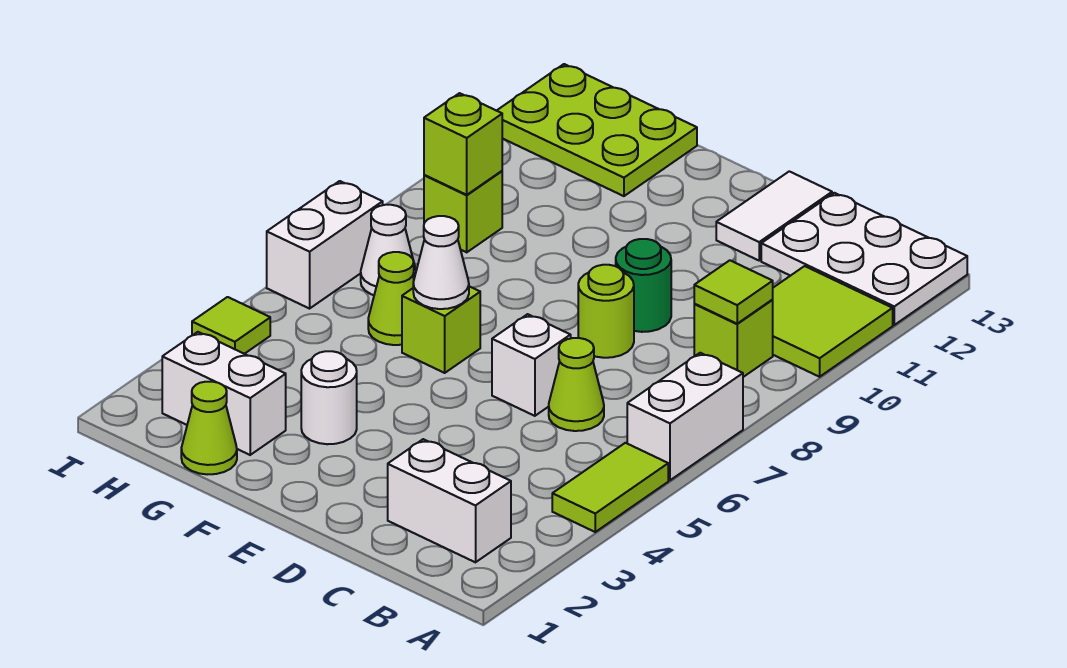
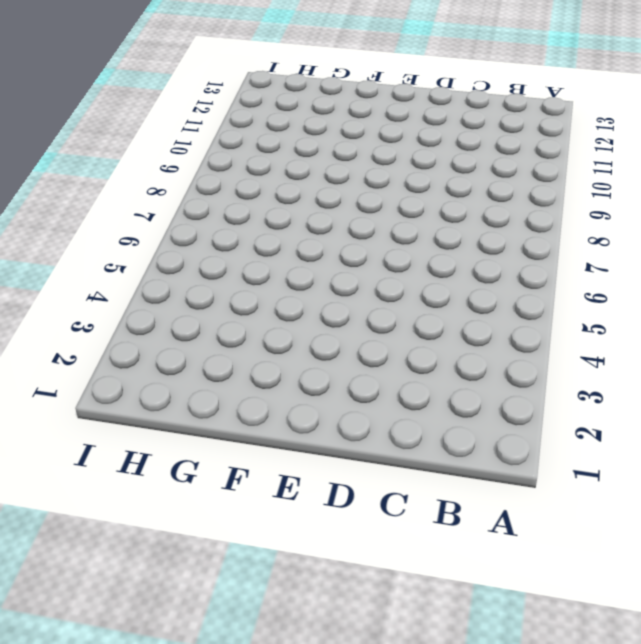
none -> lime tile A4:A5 level 1
none -> white brick A6:A7 level 1
none -> lime tile A10:B11 level 1

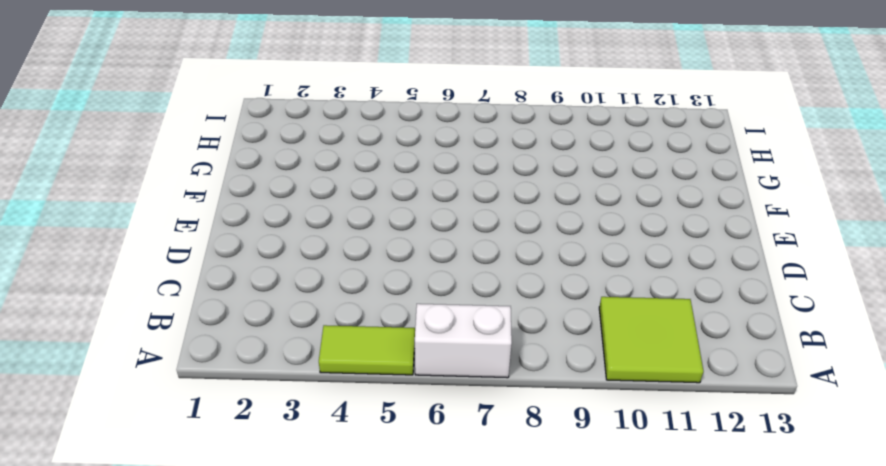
none -> white plate A12:C13 level 1
none -> white brick B2:C2 level 1
none -> lime brick B9 level 1

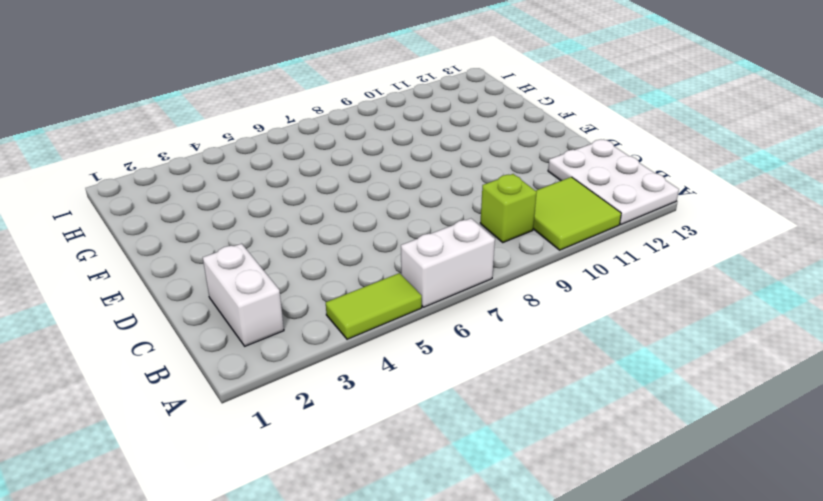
none -> lime cone C6 level 1
none -> white brick D6 level 1
none -> lime round brick D8 level 1

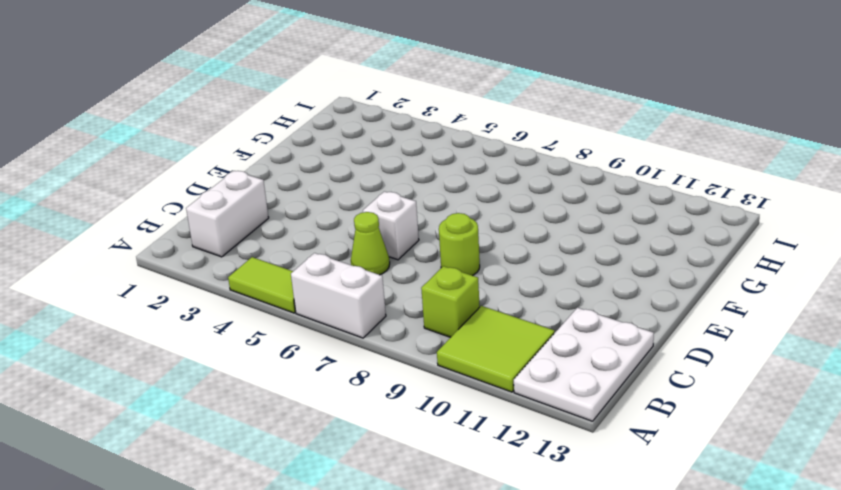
none -> green round brick D9 level 1
none -> white tile D12:D13 level 1
none -> white round brick F3 level 1

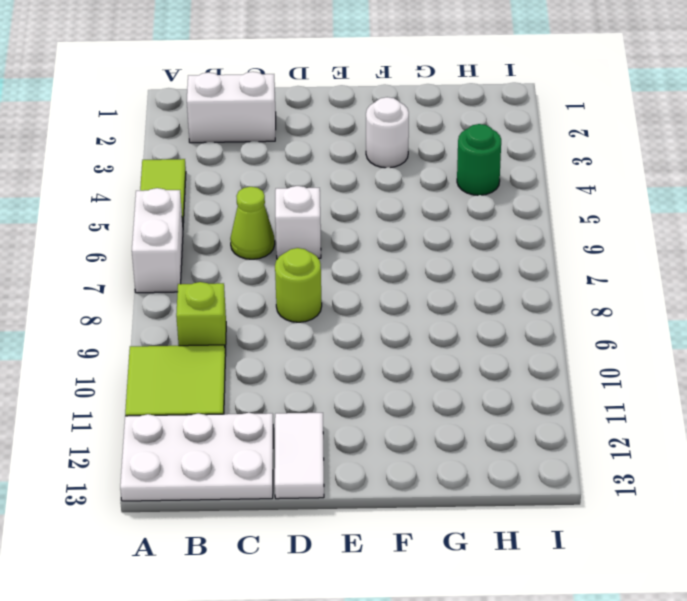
green round brick H4 level 1 -> green round brick D9 level 1
none -> lime brick F6 level 1
none -> lime cone G1 level 1
none -> white brick G2:H2 level 1

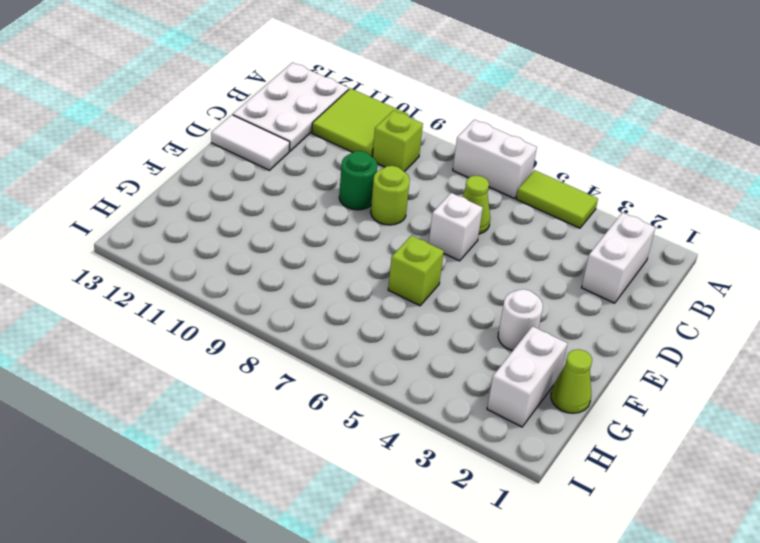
none -> lime cone G6 level 1
none -> lime plate G12:I13 level 1
none -> white cone H7 level 1

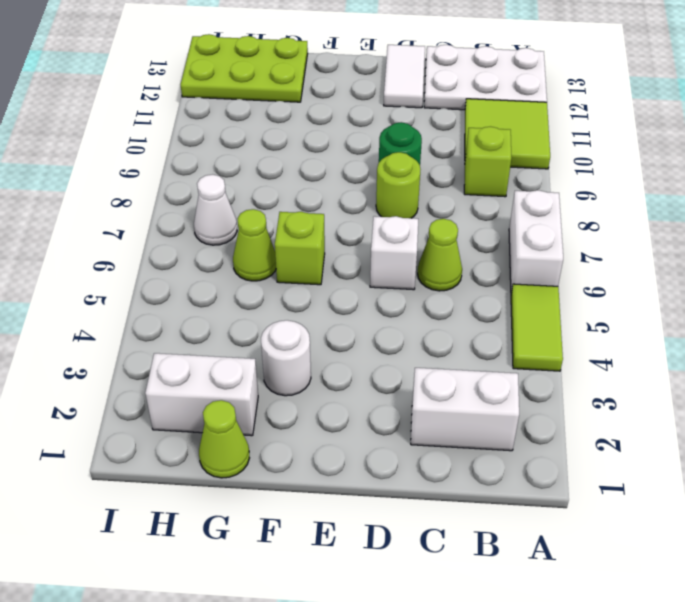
none -> lime brick H9 level 1
none -> lime tile I4 level 1
none -> white brick I6:I7 level 1

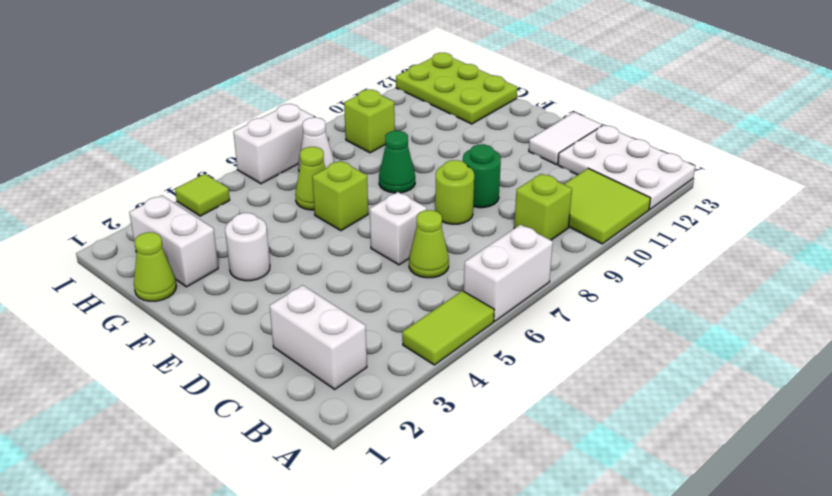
green cone F8 level 1 -> none
none -> lime tile B9 level 2
none -> white cone F6 level 2
none -> lime brick H9 level 2

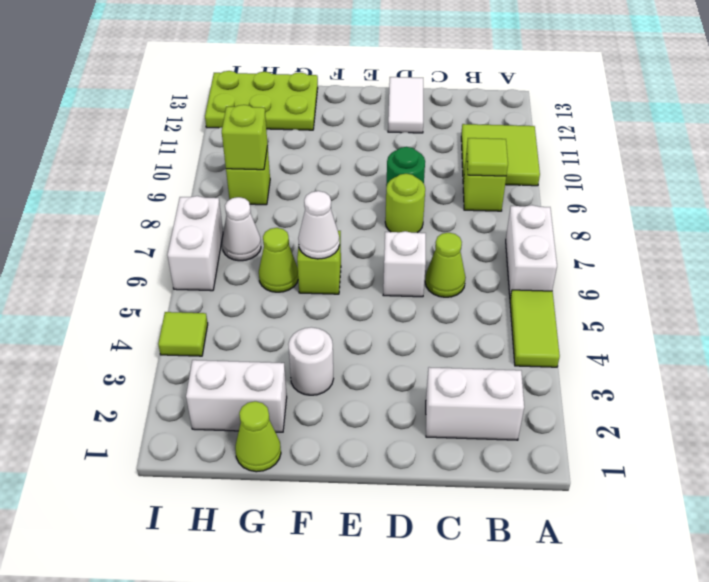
none -> white plate A12:C13 level 1

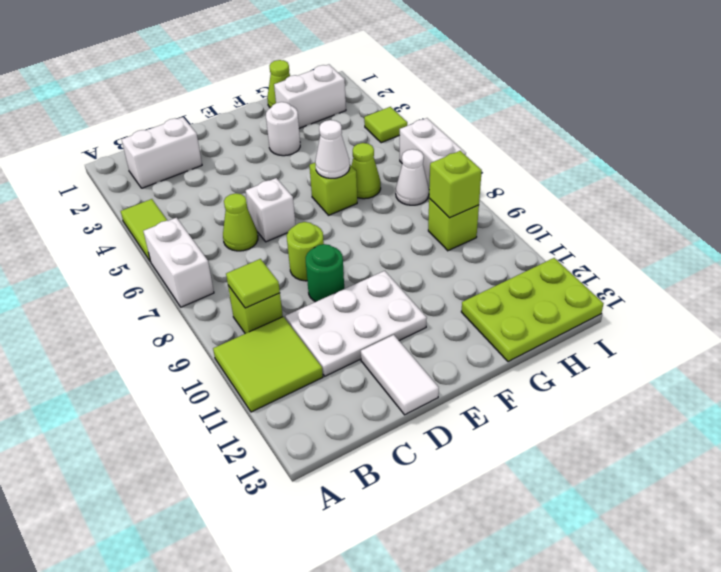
white plate C10:E11 level 1 -> white plate A12:C13 level 1

